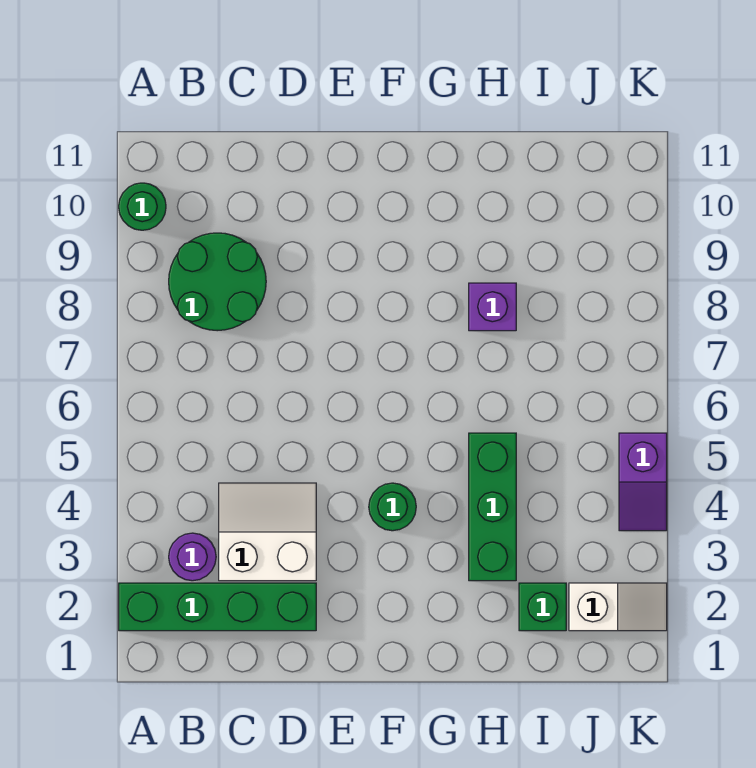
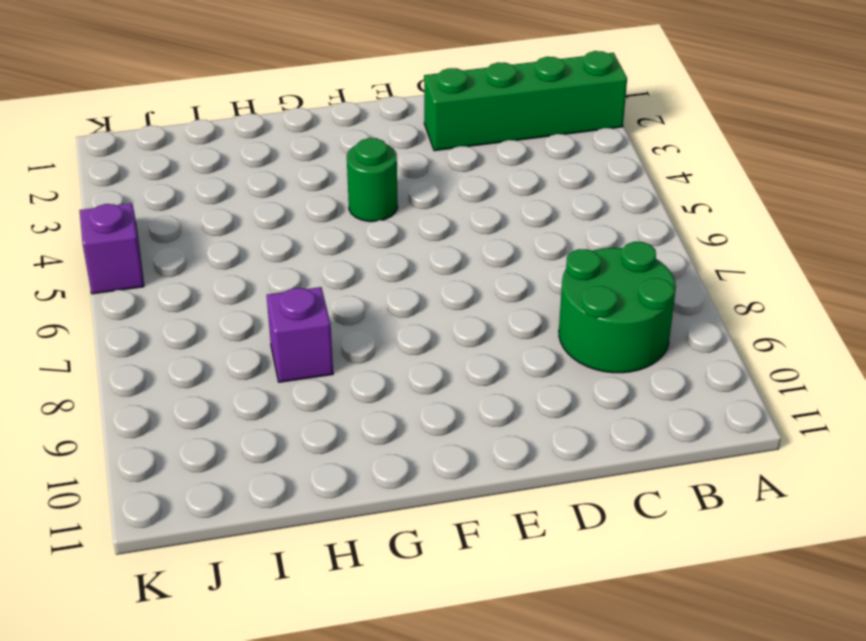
none -> green round brick A10 level 1
none -> purple round brick B3 level 1

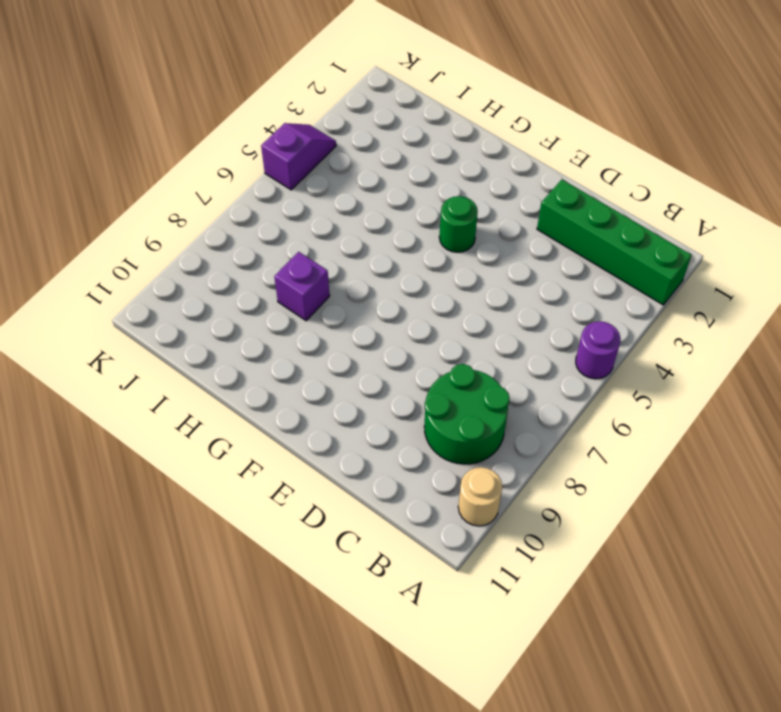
purple round brick A5 level 1 -> purple round brick B3 level 1
tan round brick A10 level 1 -> green round brick A10 level 1
none -> white slope C3:D4 level 1 top 3
none -> green brick H3:H5 level 1

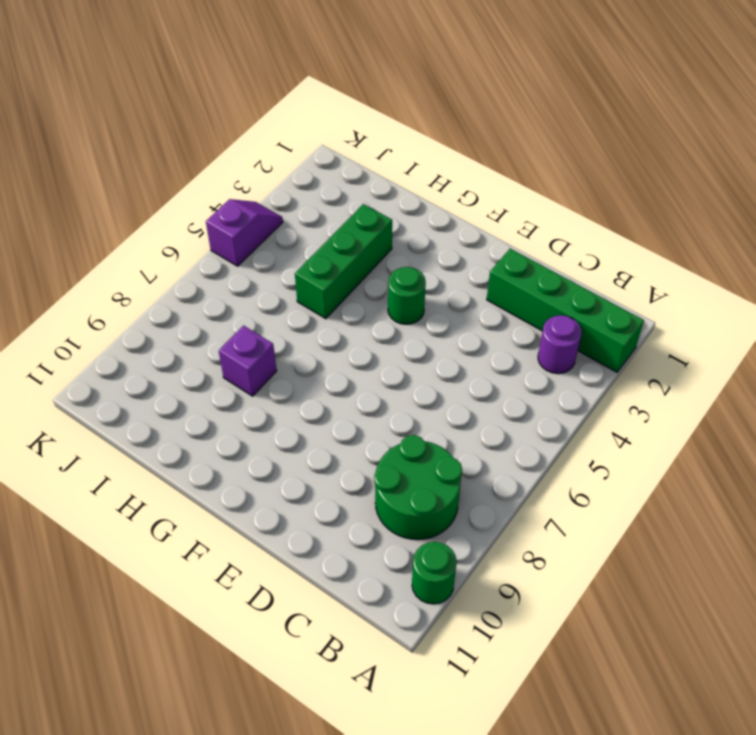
none -> white slope C3:D4 level 1 top 3
none -> green brick I2 level 1

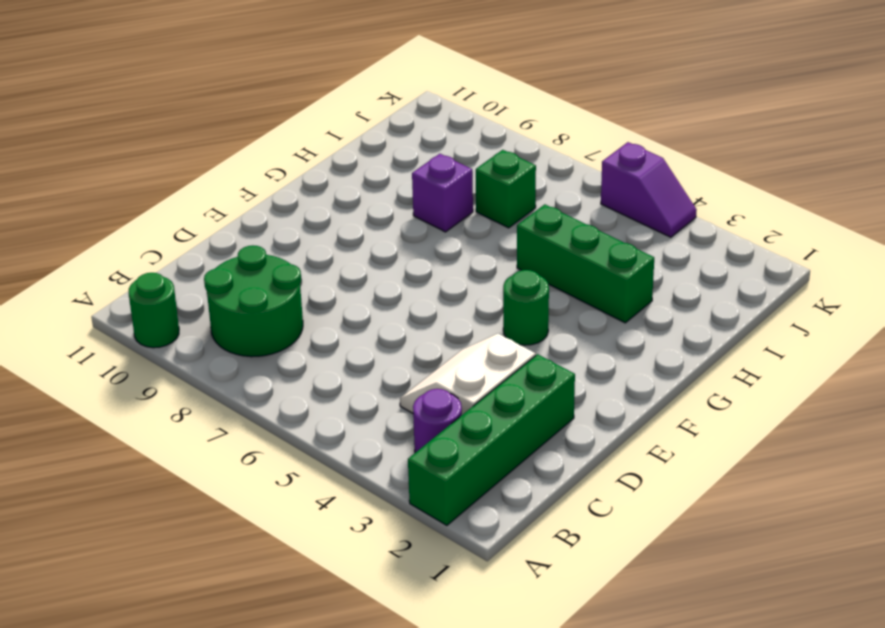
green brick I7 level 1 -> green brick I2 level 1
none -> white slope J2:K2 level 1 top J

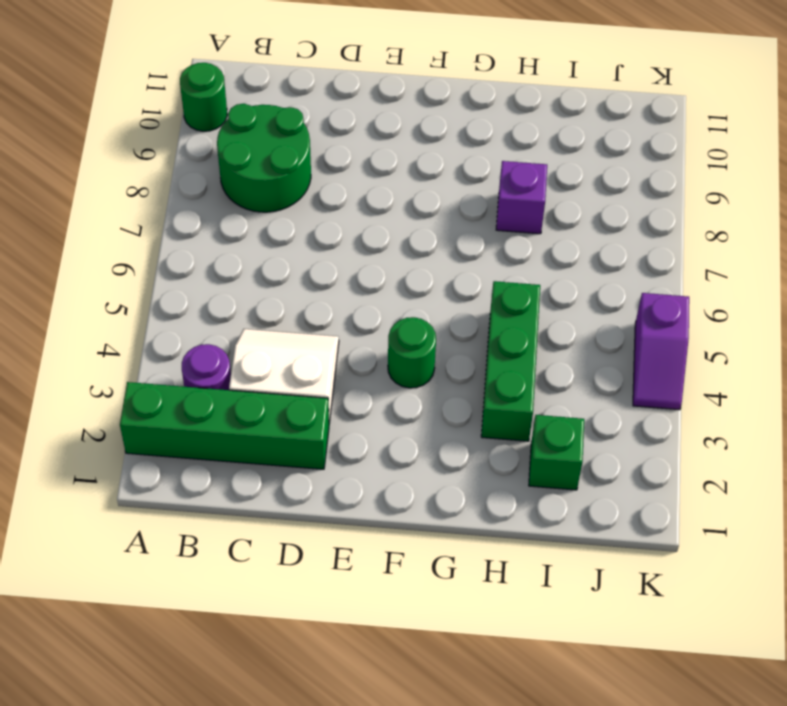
none -> white slope J2:K2 level 1 top J

